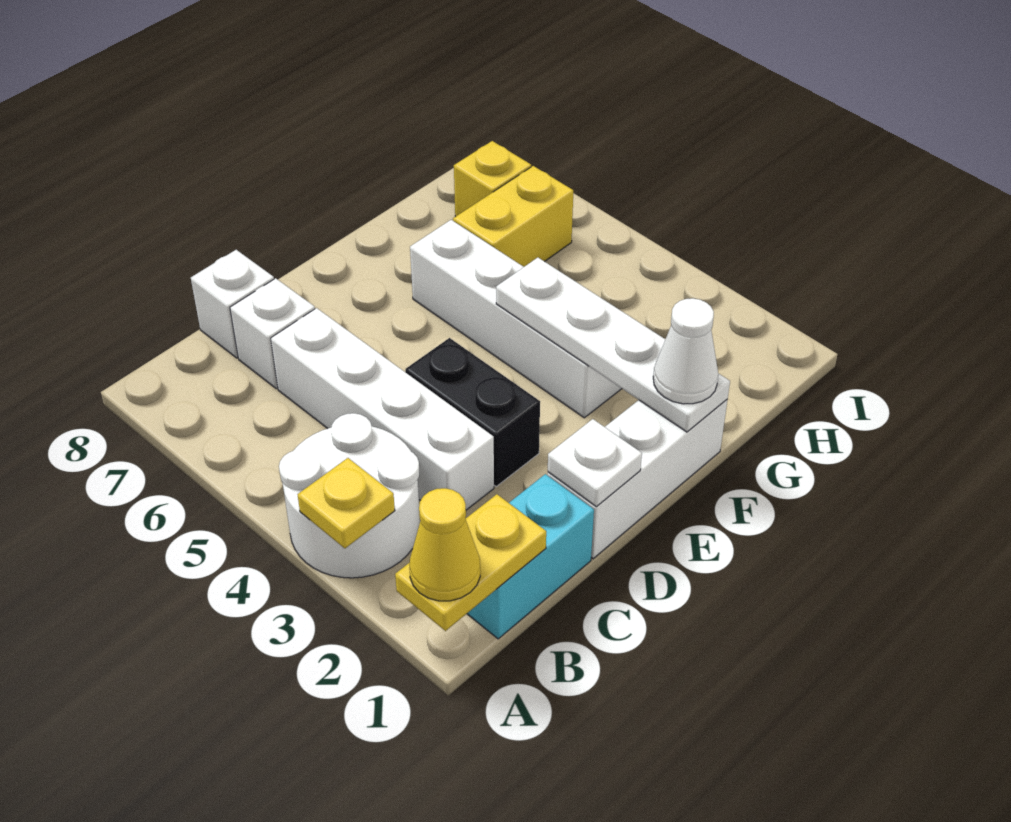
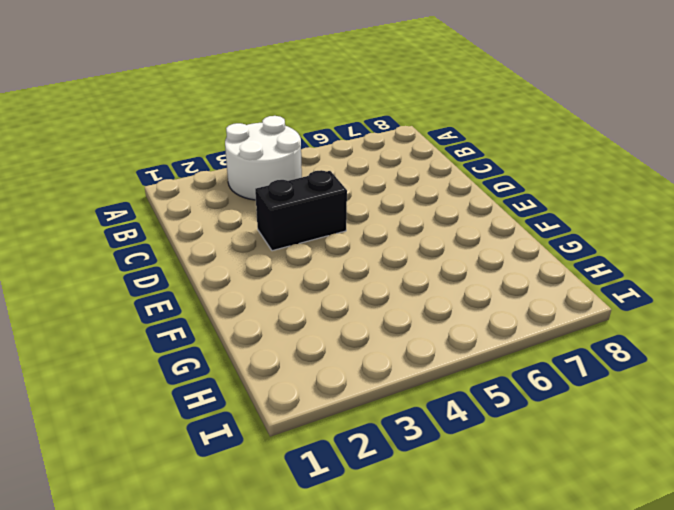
none -> cyan brick B1:C1 level 1
none -> white brick C3:C6 level 1
none -> white brick C7 level 1

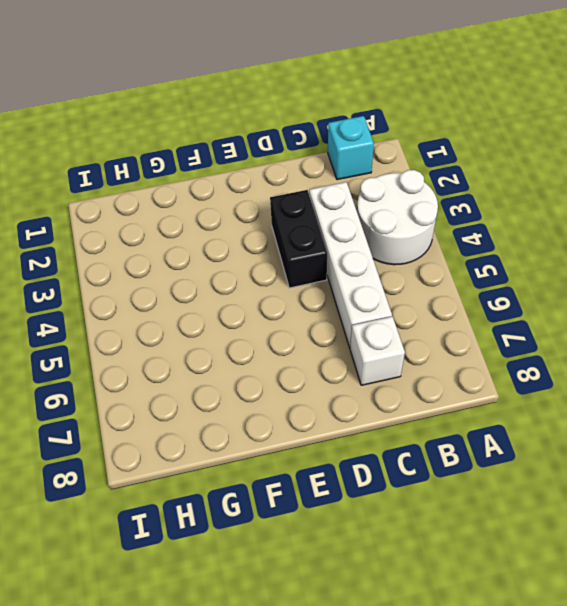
cyan brick B1 level 1 -> cyan brick B1:C1 level 1
none -> white brick C8 level 1
none -> white brick D1:F1 level 1
none -> white brick F3:F6 level 1

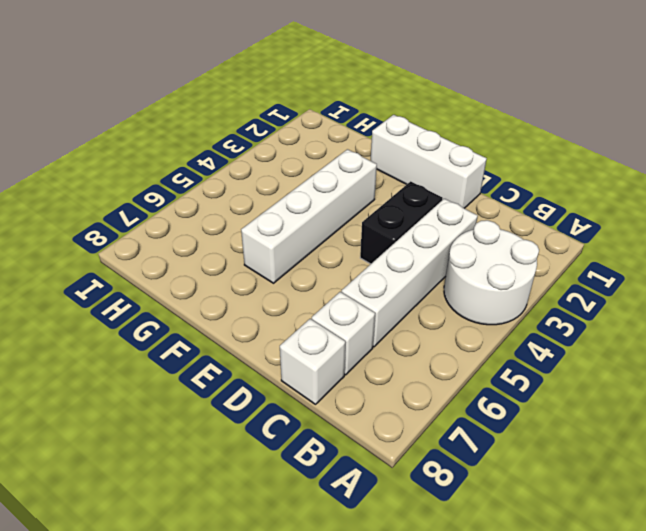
none -> cyan brick B1:C1 level 1
none -> yellow brick G6:H6 level 1
none -> yellow brick H7 level 1

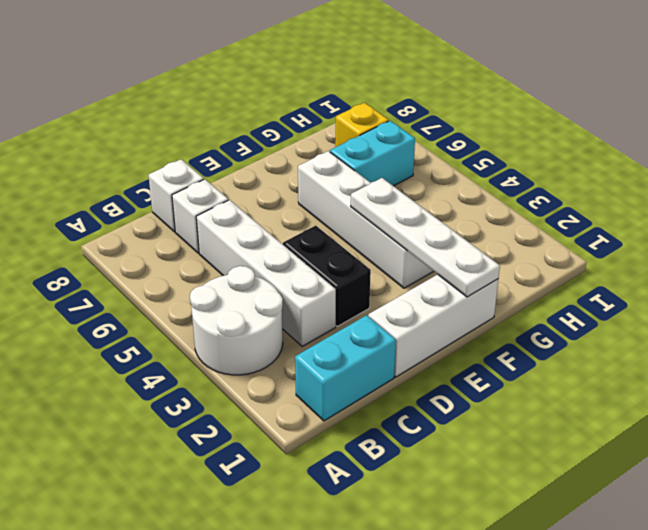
cyan brick G6:H6 level 1 -> yellow brick G6:H6 level 1
none -> yellow plate A1:B1 level 2
none -> yellow plate A3 level 2
none -> white plate D1 level 2

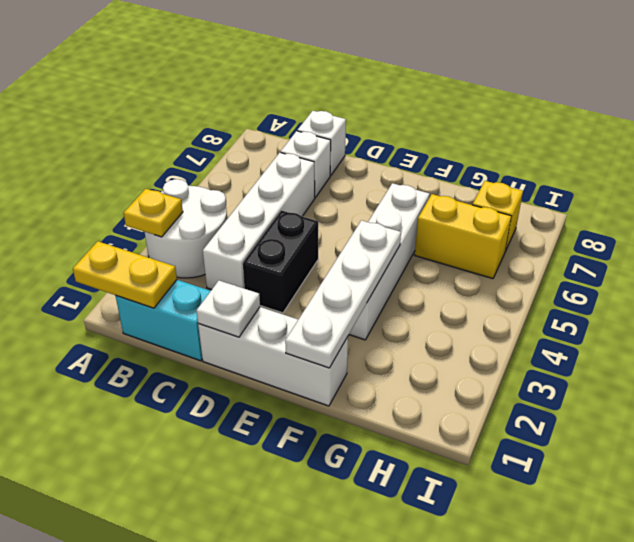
none -> yellow cone A1 level 3
none -> white cone F1 level 3

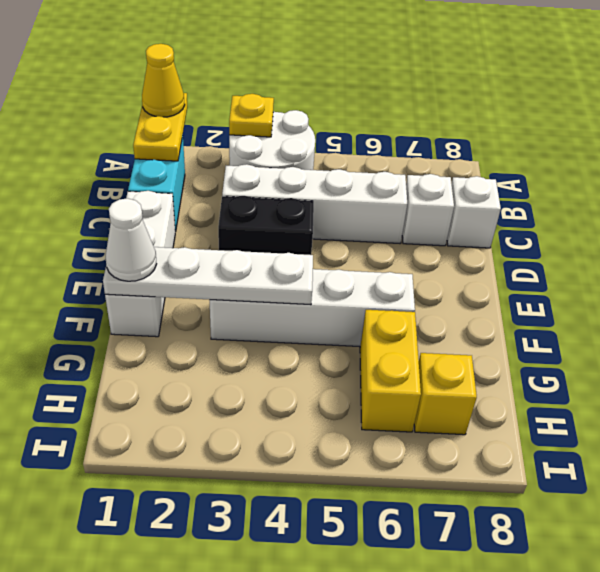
none -> white plate D1 level 2

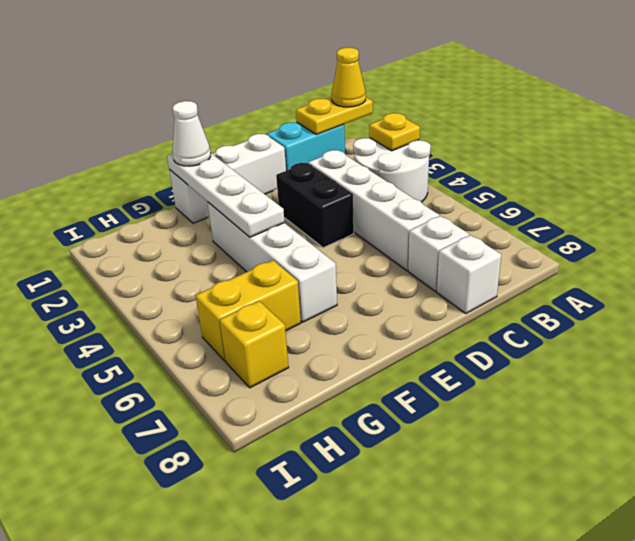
none -> white plate D1 level 2

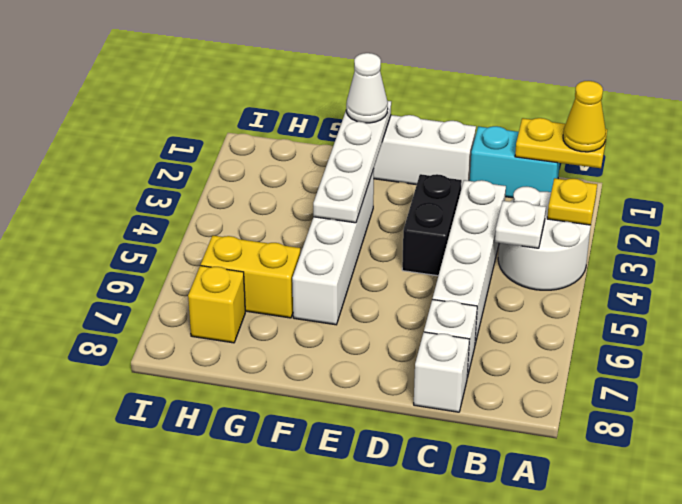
white plate B4 level 2 -> white plate D1 level 2

